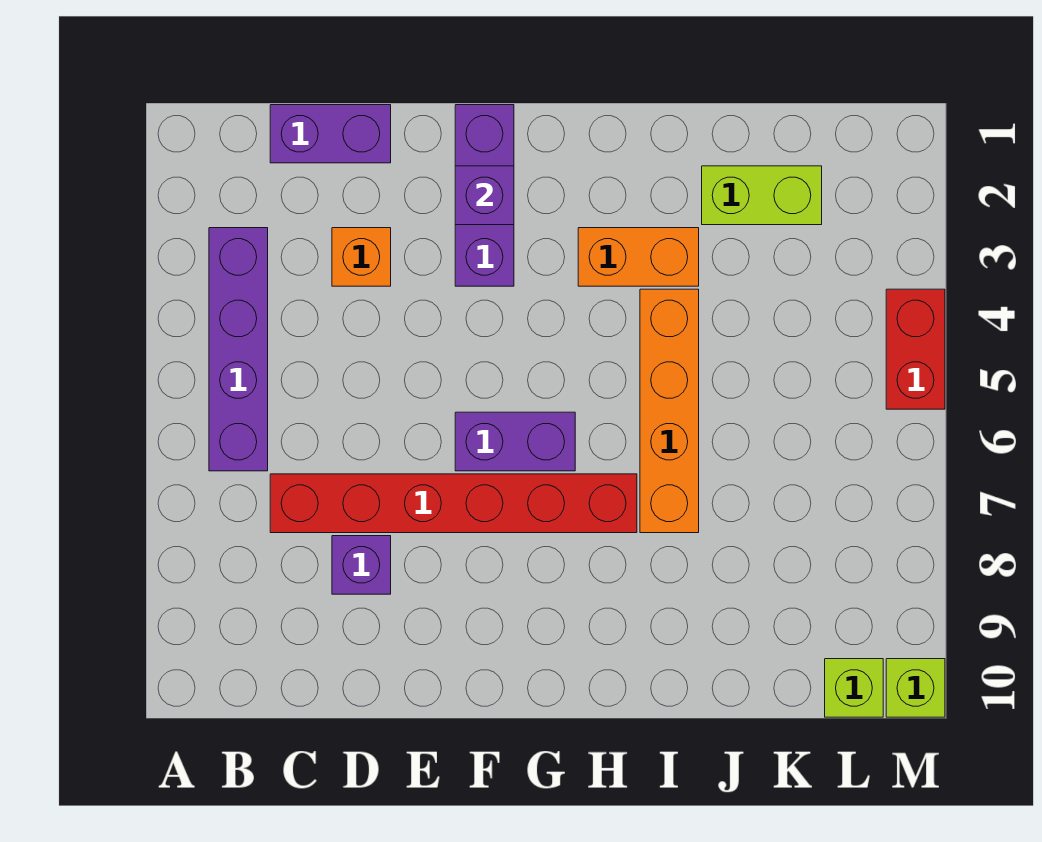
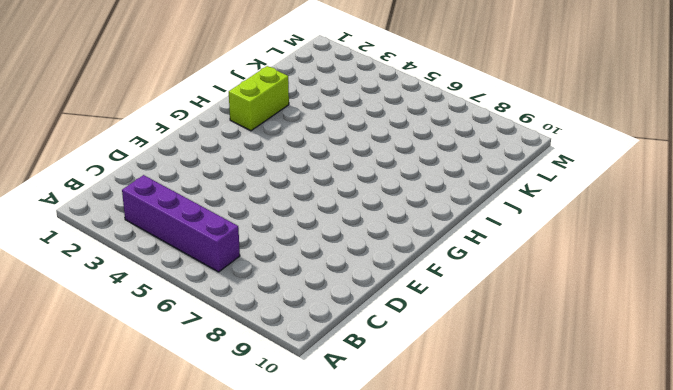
lime brick H2:I2 level 1 -> lime brick J2:K2 level 1
none -> purple brick C1:D1 level 1
none -> red brick C7:H7 level 1
none -> orange brick D3 level 1

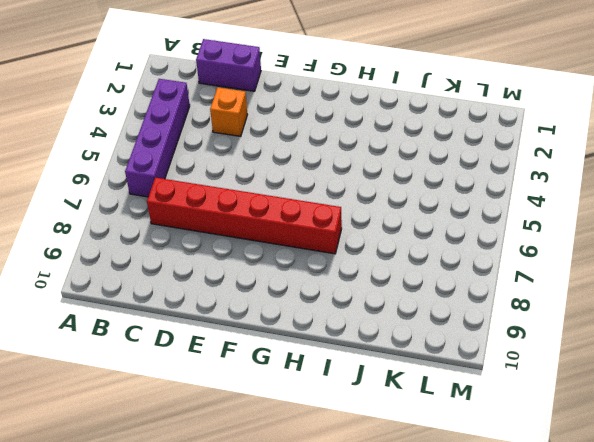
none -> purple brick D8 level 1
none -> purple brick F1:F3 level 1
none -> purple brick F6:G6 level 1

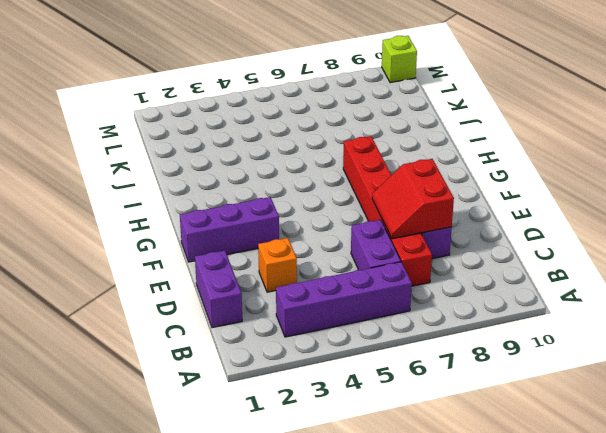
purple brick C6:D6 level 1 -> purple brick F6:G6 level 1
red slope D7:E8 level 2 top 8 -> none
none -> orange brick H3:I3 level 1
none -> orange brick I4:I7 level 1
none -> lime brick J2:K2 level 1

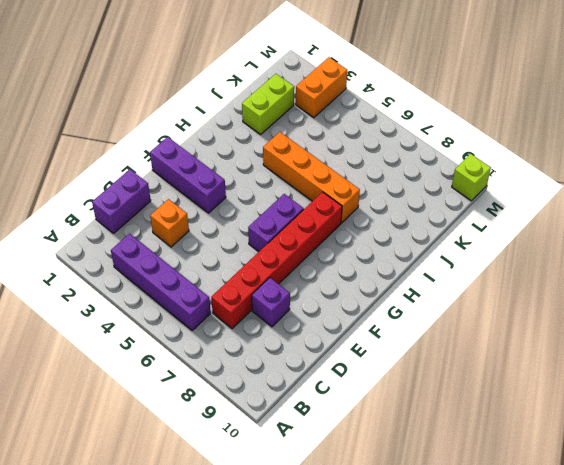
orange brick L3:M3 level 1 -> orange brick H3:I3 level 1
none -> lime brick L10 level 1
none -> red brick M4:M5 level 1
none -> purple brick F2 level 2

